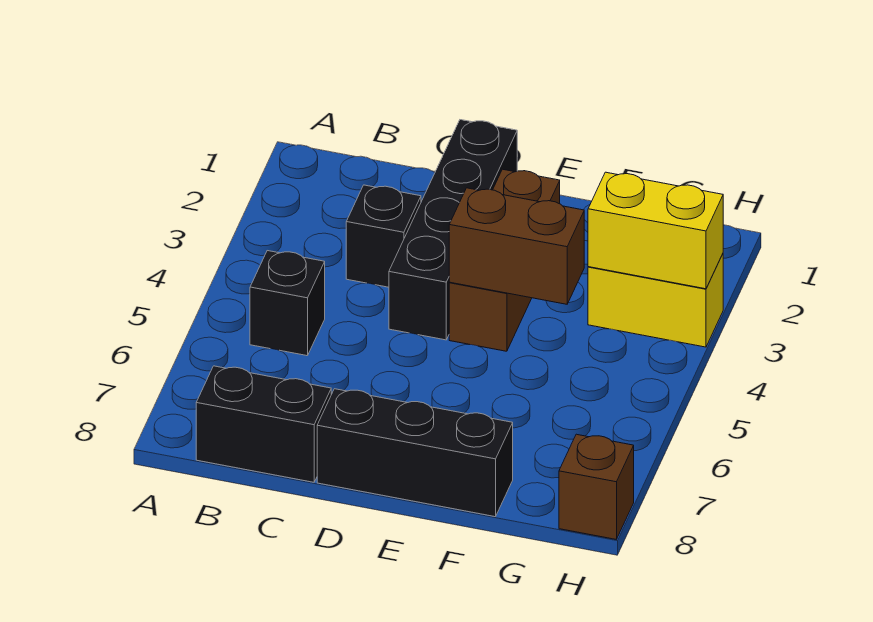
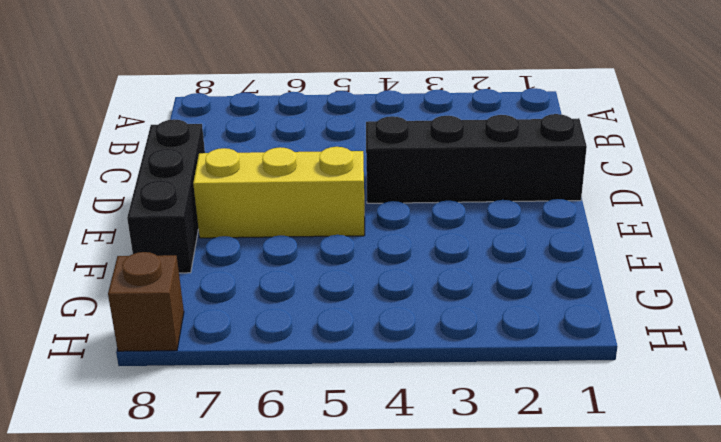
yellow brick E5:E7 level 1 -> none
none -> black brick B5 level 1
none -> black brick B8:C8 level 1

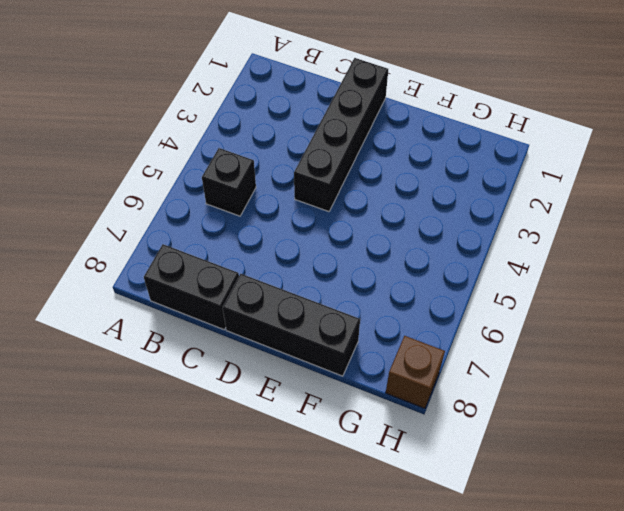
none -> black brick C3 level 1
none -> brown brick E2:E4 level 1

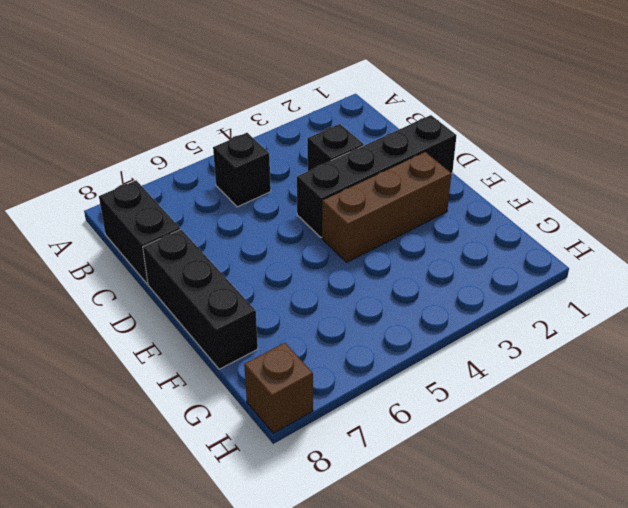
none -> yellow brick G3:H3 level 1
none -> brown brick E4:F4 level 2

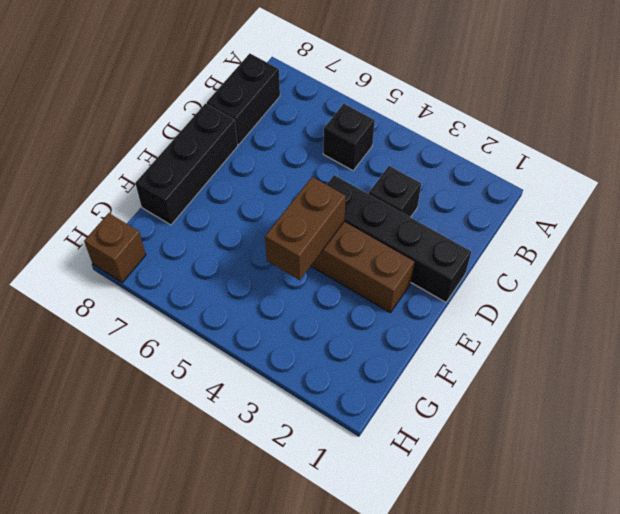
none -> yellow brick G3:H3 level 1
none -> yellow brick G3:H3 level 2

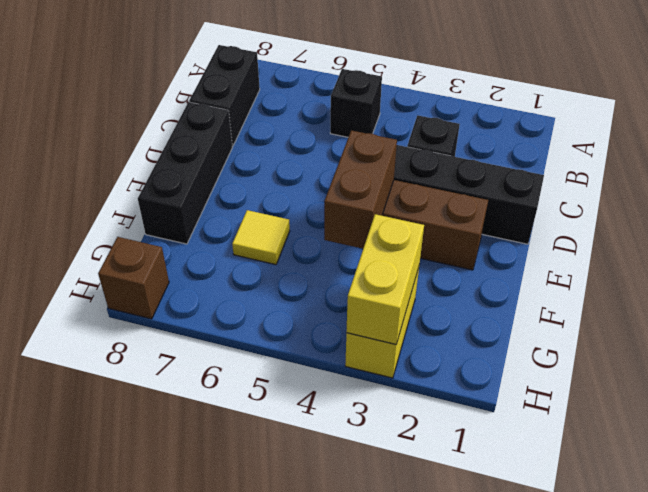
yellow tile F6 level 1 -> none

